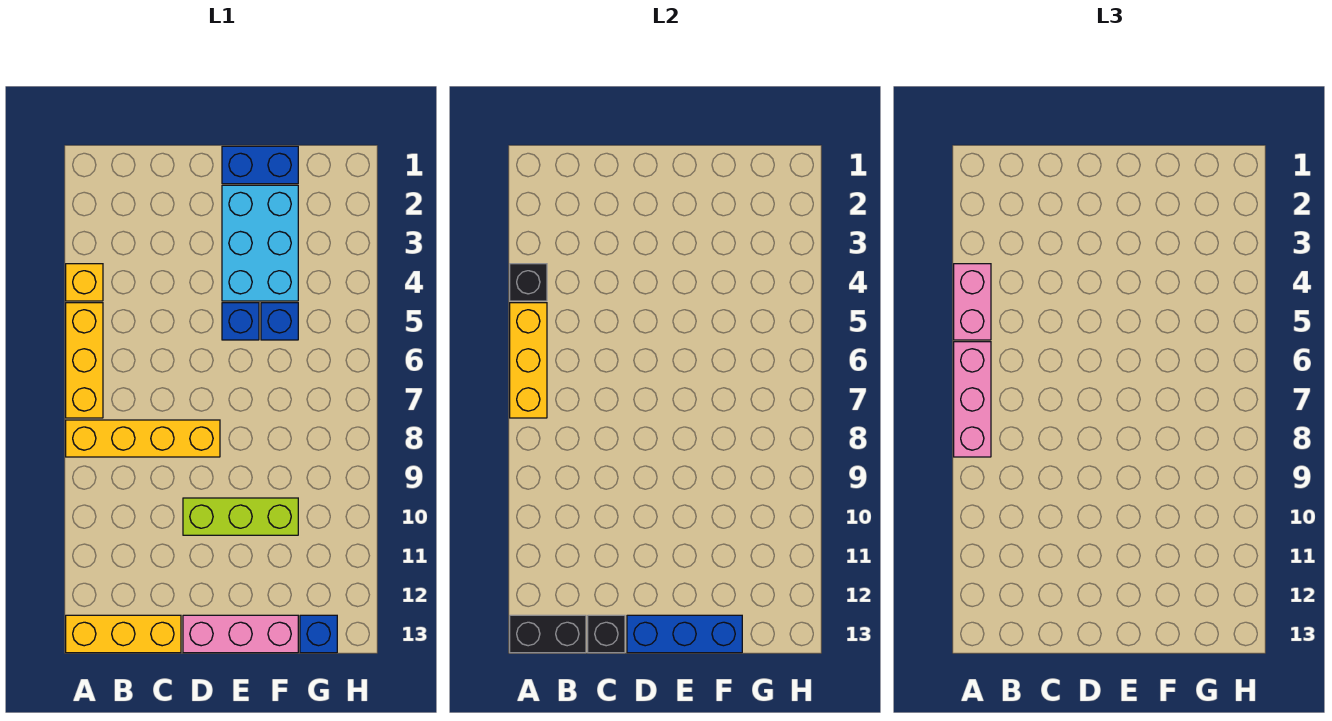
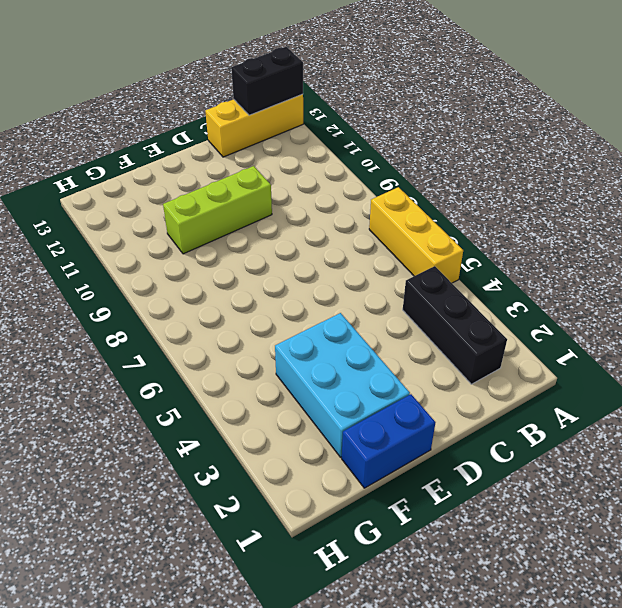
black brick B2:B4 level 1 -> none
none -> yellow brick A4 level 1
none -> yellow brick A8:D8 level 1
none -> pink brick D13:F13 level 1

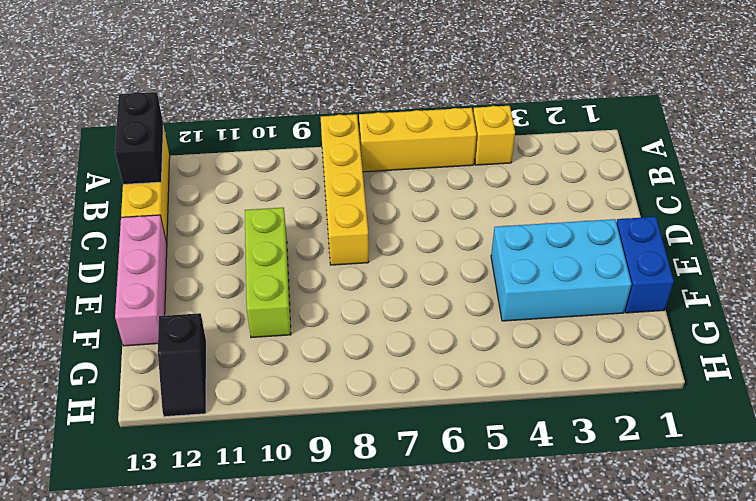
black slope G12:H12 level 1 top G -> none
none -> blue brick E5 level 1
none -> blue brick F5 level 1
none -> blue brick G13 level 1

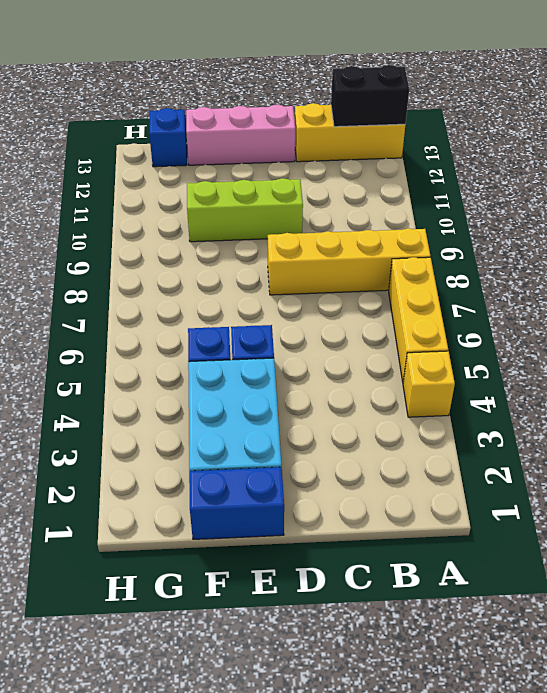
none -> black brick A4 level 2
none -> yellow brick A5:A7 level 2
none -> black brick C13 level 2

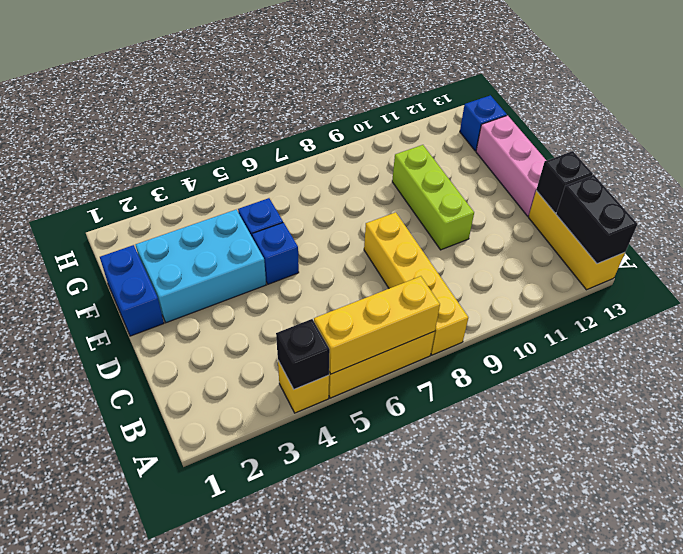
none -> blue brick D13:F13 level 2
none -> pink brick A4:A5 level 3
none -> pink brick A6:A8 level 3

